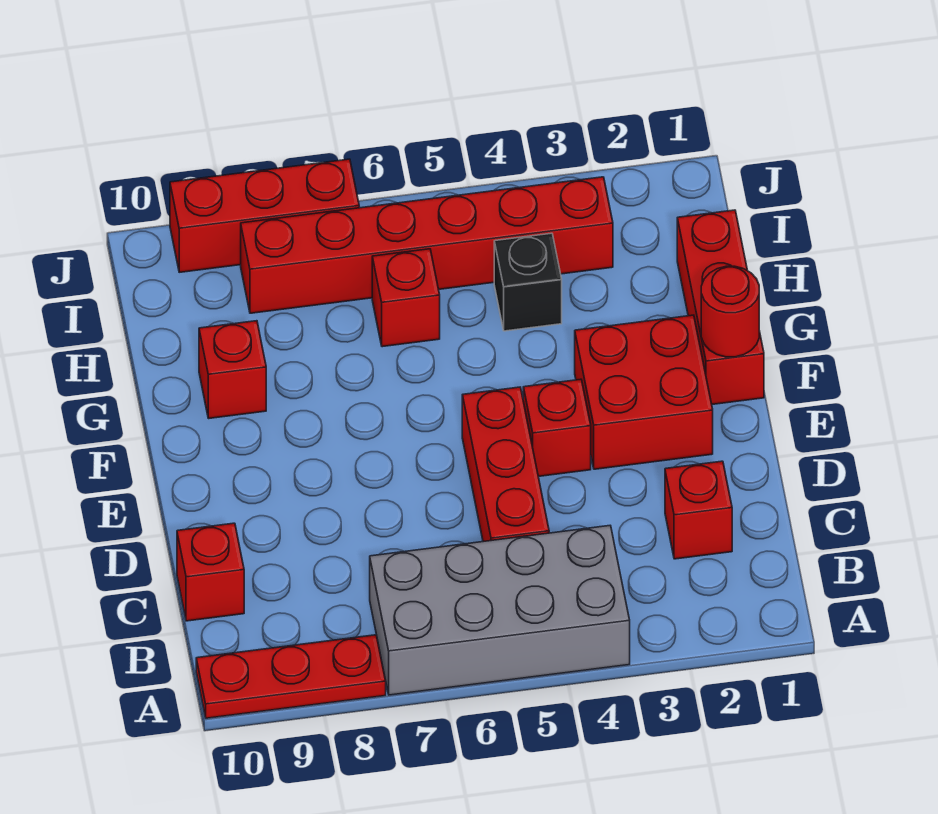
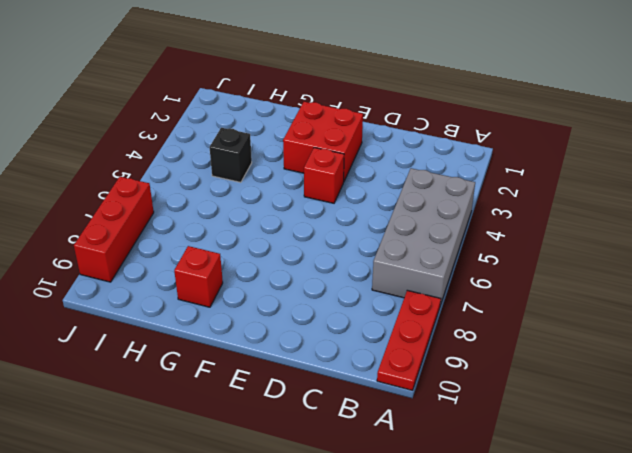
none -> red brick C2 level 1
none -> red brick C5:E5 level 1
none -> red brick C10 level 1

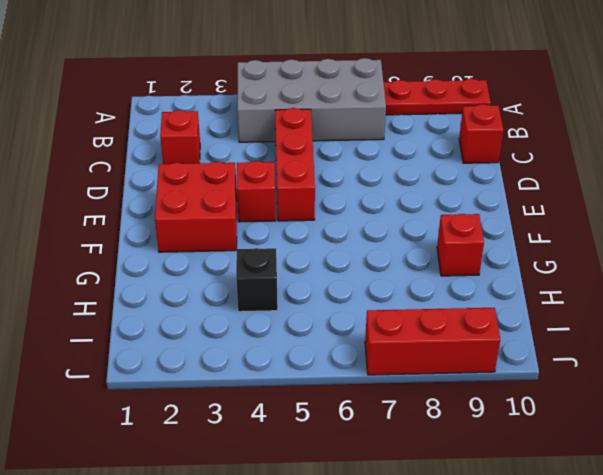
none -> red brick F1:H1 level 1
none -> red brick H6 level 1
none -> red brick I3:I8 level 1

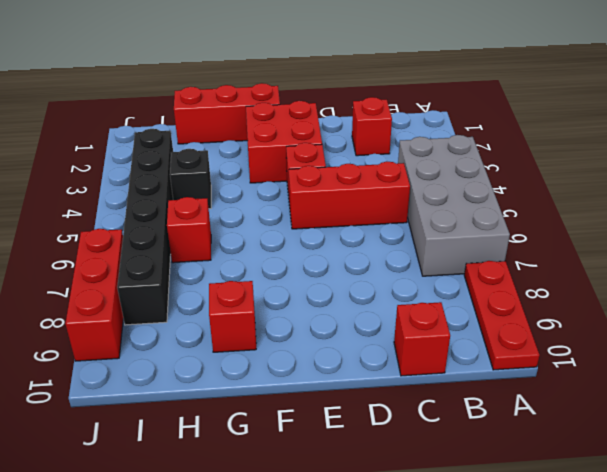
black brick I3:I8 level 1 -> red brick I3:I8 level 1
none -> red round brick F1 level 2

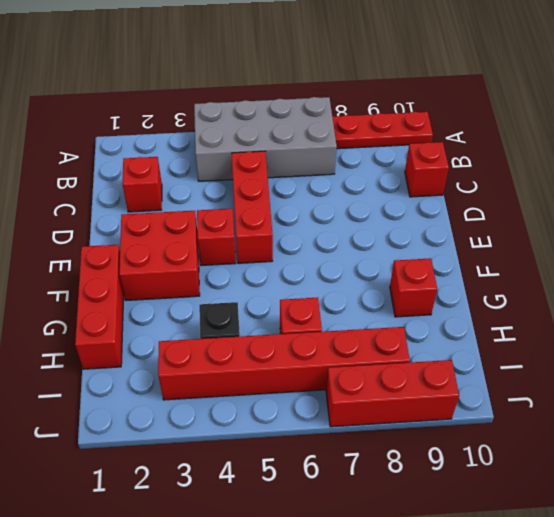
none -> red round brick F1 level 2

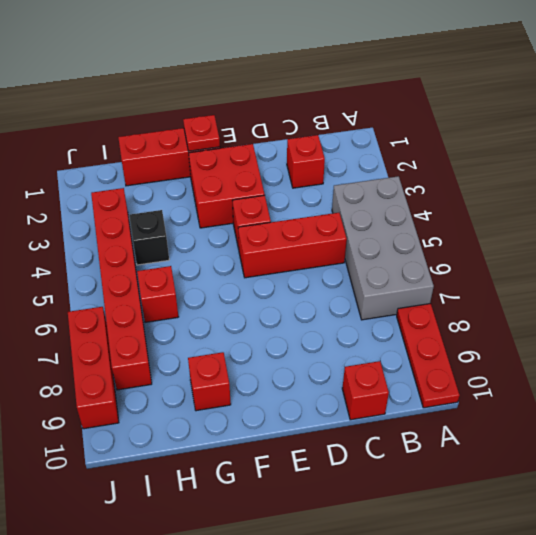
red plate F1 level 2 -> red round brick F1 level 2

